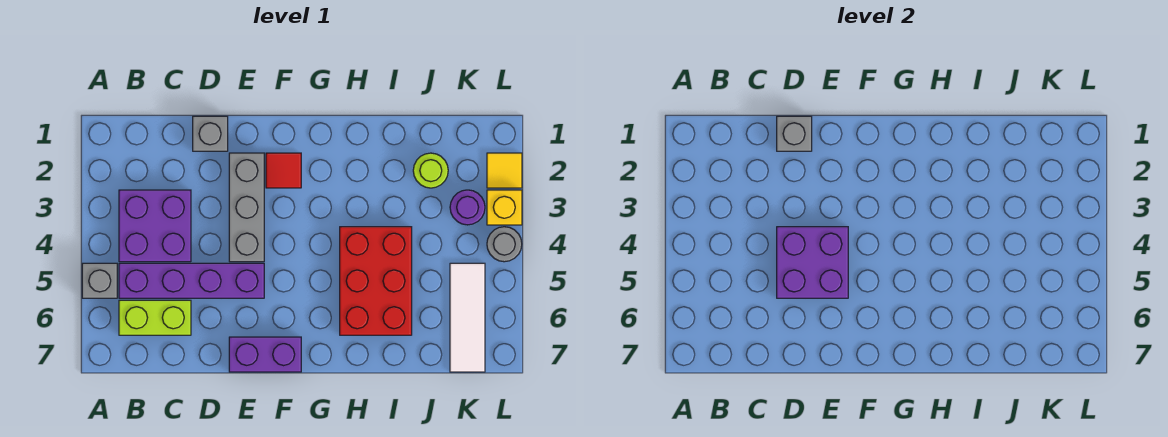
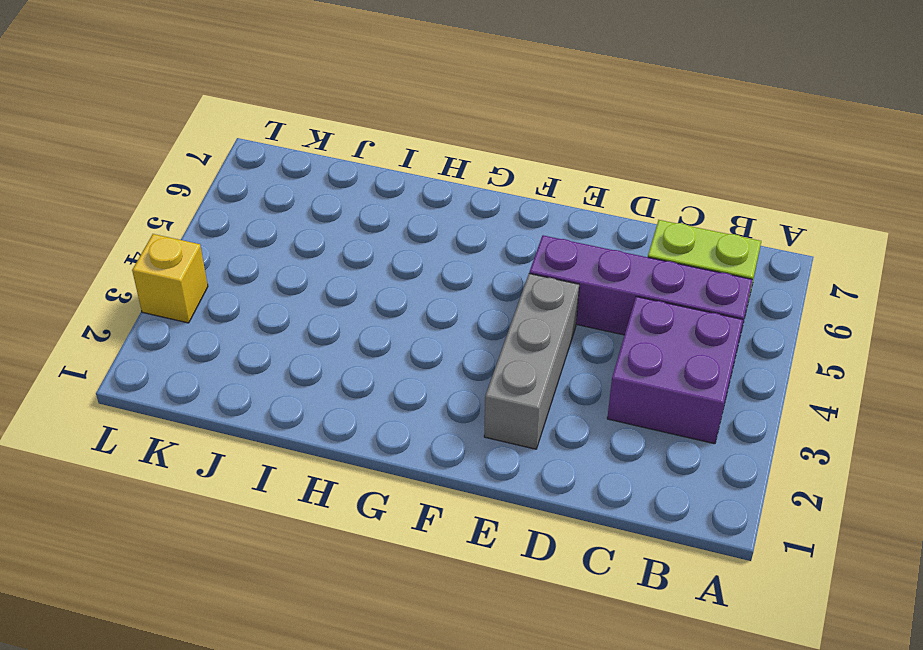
none -> grey brick A5 level 1
none -> grey brick D1 level 1
none -> purple brick E7:F7 level 1

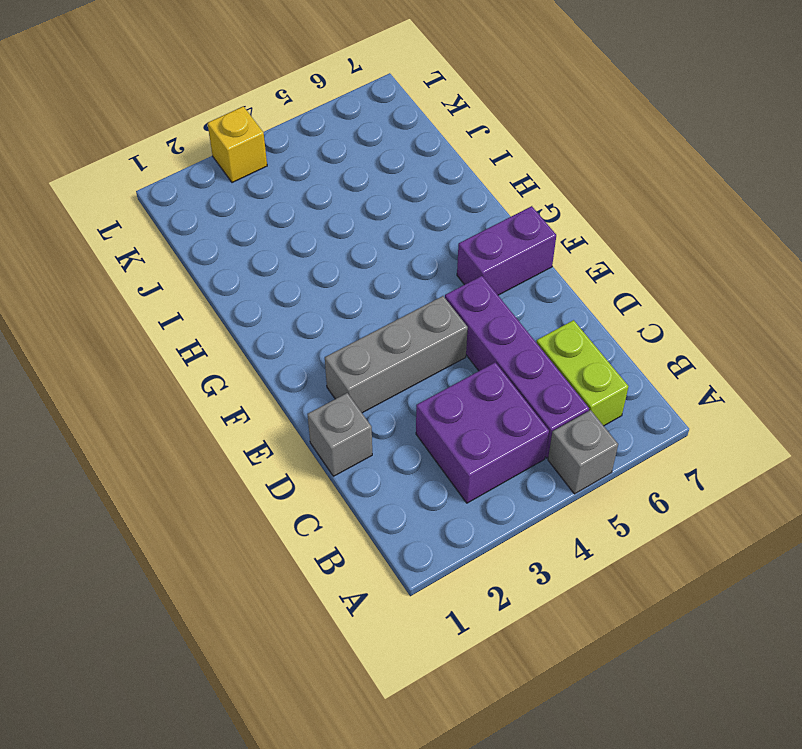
purple brick F6:F7 level 1 -> purple brick E7:F7 level 1
none -> red tile F2 level 1
none -> red brick H4:I6 level 1
none -> lime round brick J2 level 1

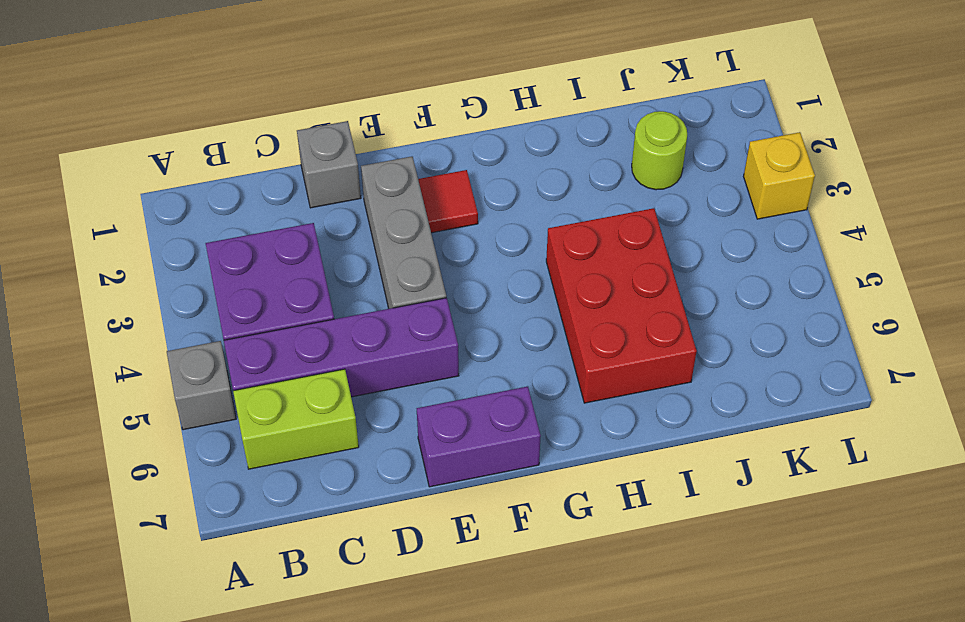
none -> purple round brick K3 level 1
none -> white tile K5:K7 level 1
none -> yellow tile L2 level 1

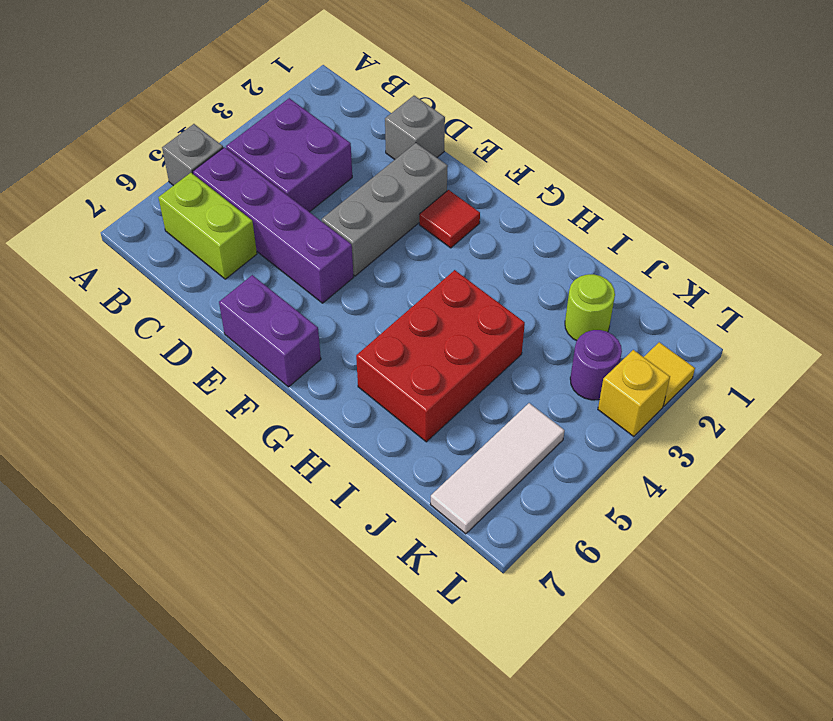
none -> grey round brick L4 level 1
none -> grey brick D1 level 2
none -> purple brick D4:E5 level 2

